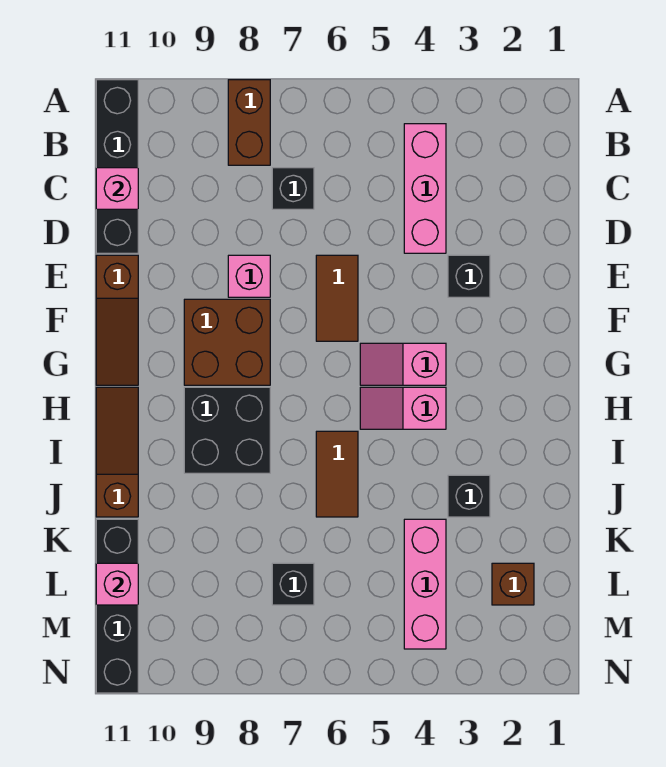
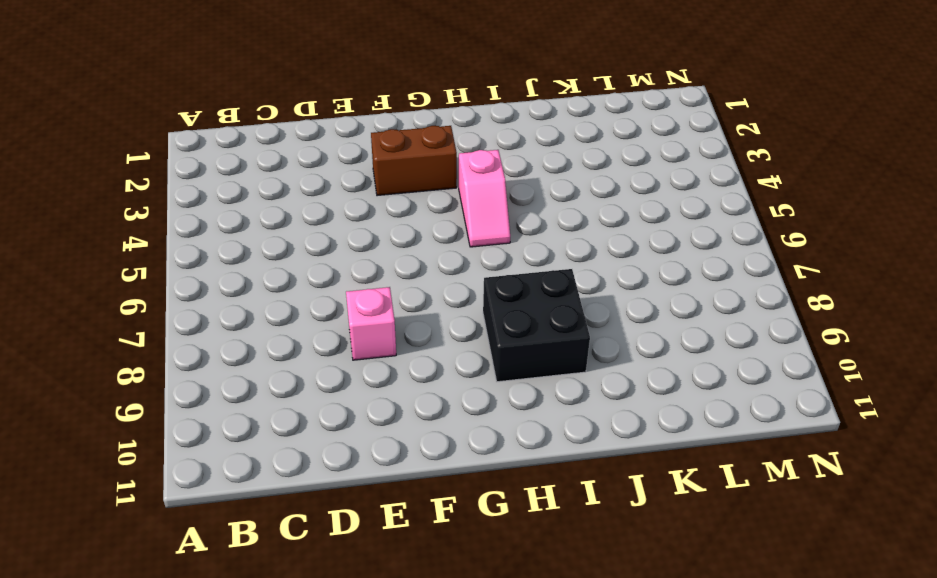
brown brick F3:G3 level 1 -> brown brick A8:B8 level 1
none -> black brick A11:D11 level 1
none -> pink brick B4:D4 level 1
none -> black brick C7 level 1

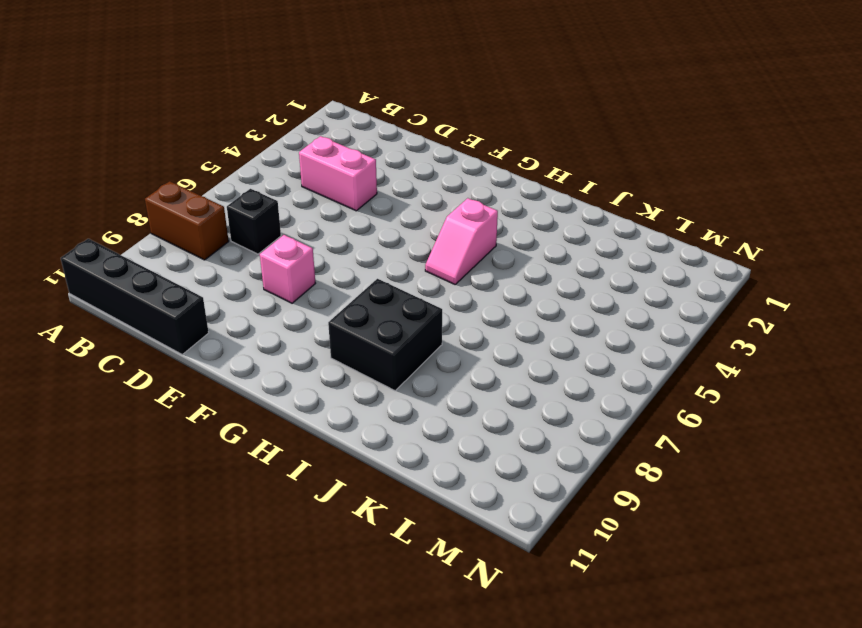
pink brick C4:D4 level 1 -> pink brick B4:D4 level 1
none -> black brick E3 level 1
none -> brown tile E6:F6 level 1
none -> brown slope E11:G11 level 1 top E

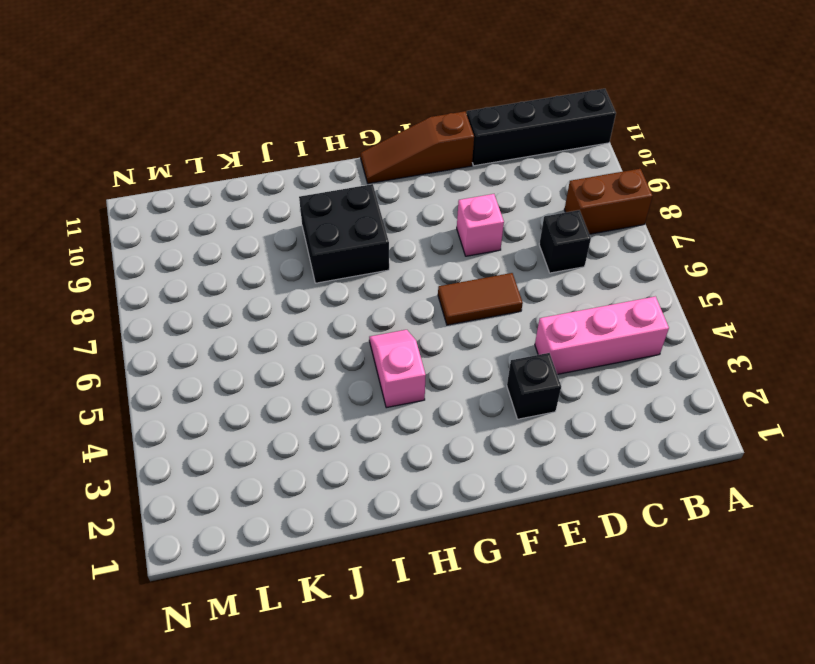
none -> brown brick F8:G9 level 1
none -> pink slope G4:G5 level 1 top 4
none -> brown slope H11:J11 level 1 top J

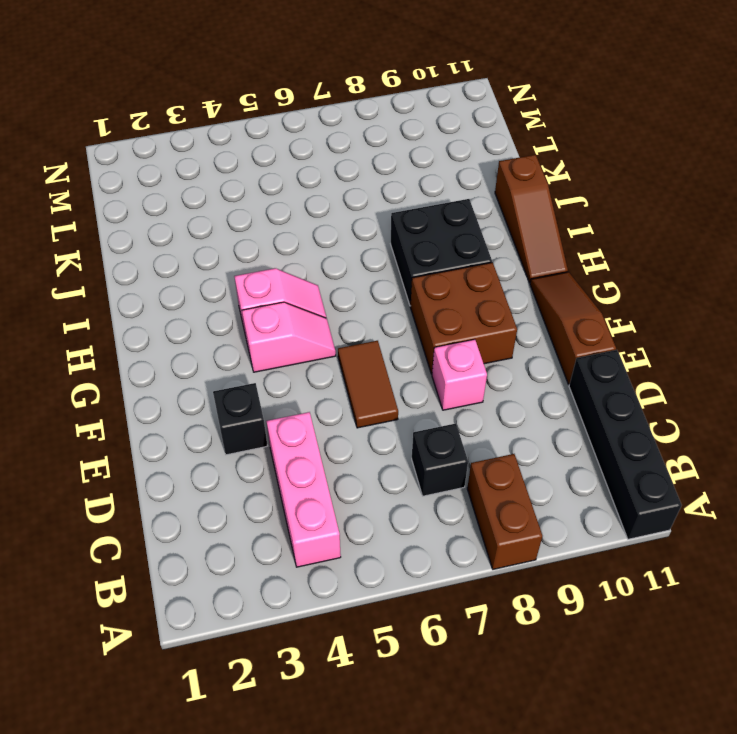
none -> brown tile I6:J6 level 1
none -> black brick J3 level 1
none -> pink brick K4:M4 level 1

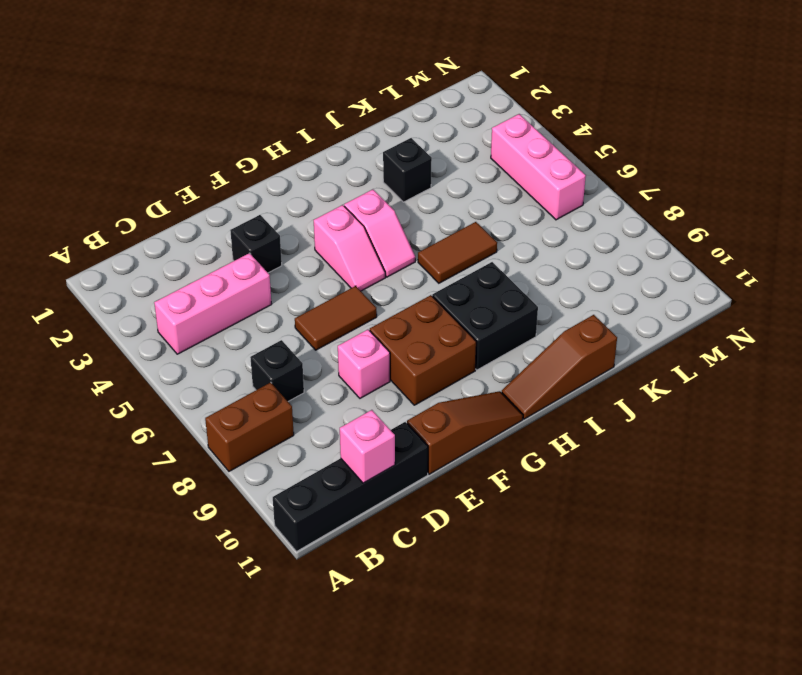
pink brick M4:M6 level 1 -> pink brick K4:M4 level 1
none -> black brick K11:N11 level 1
none -> brown brick L2 level 1
none -> black brick L7 level 1

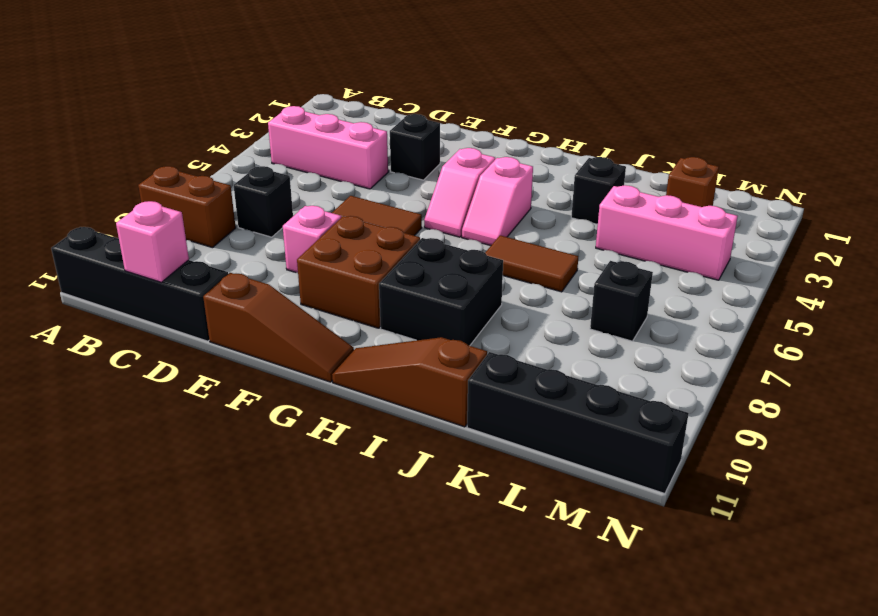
none -> pink brick L11 level 2

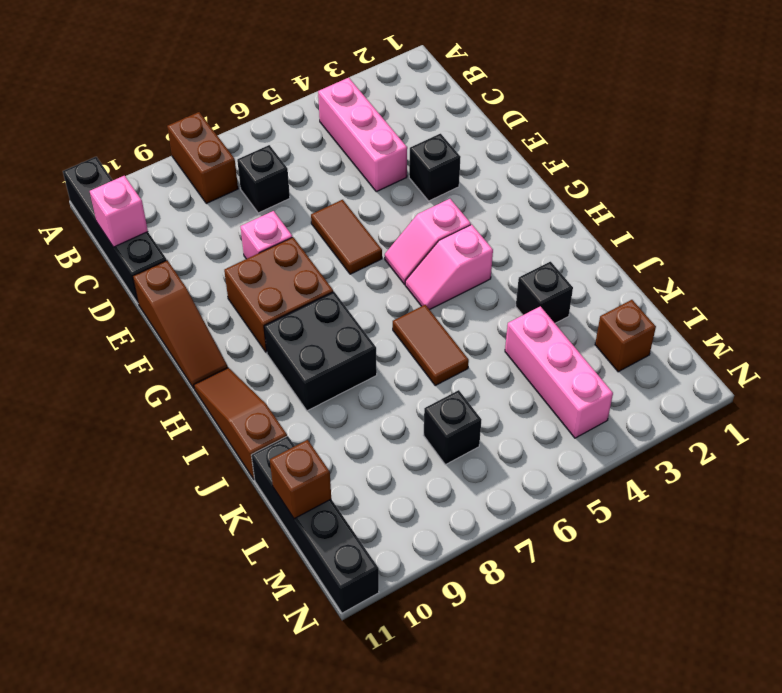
brown brick L11 level 2 -> pink brick L11 level 2

